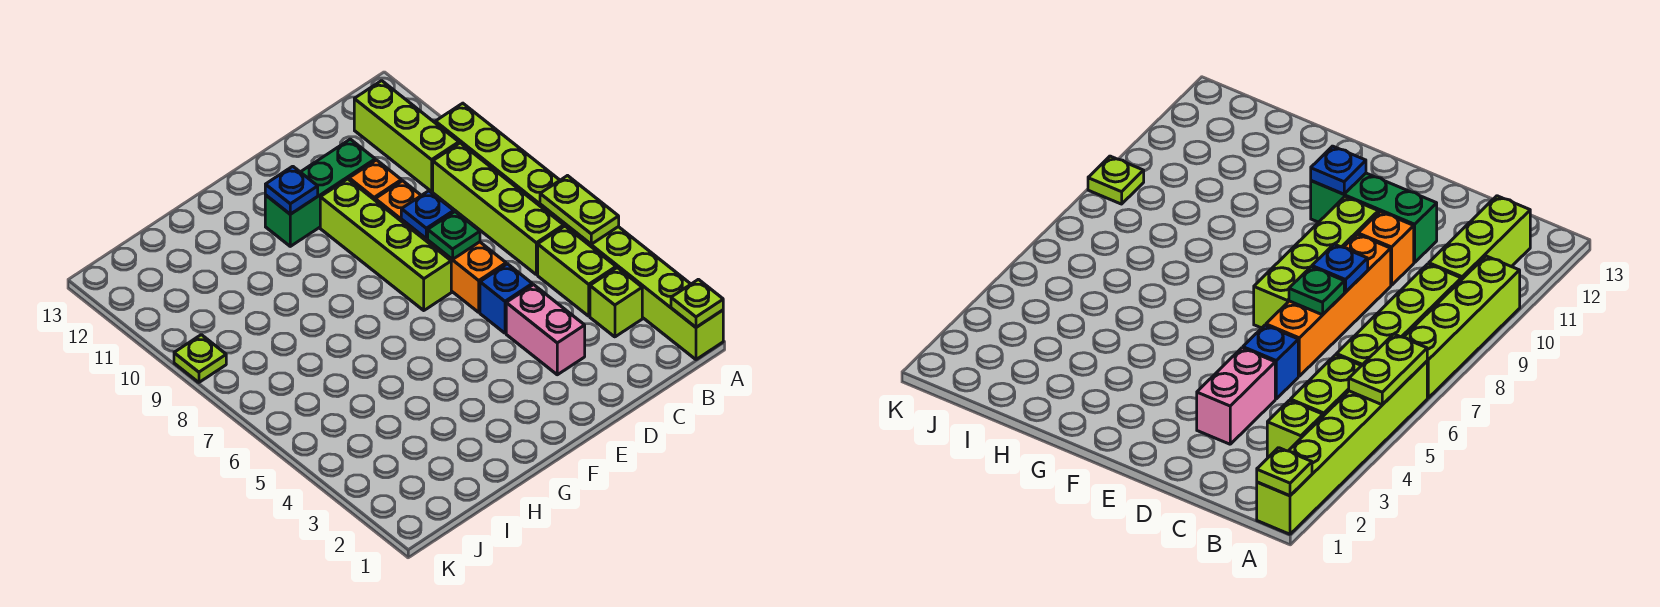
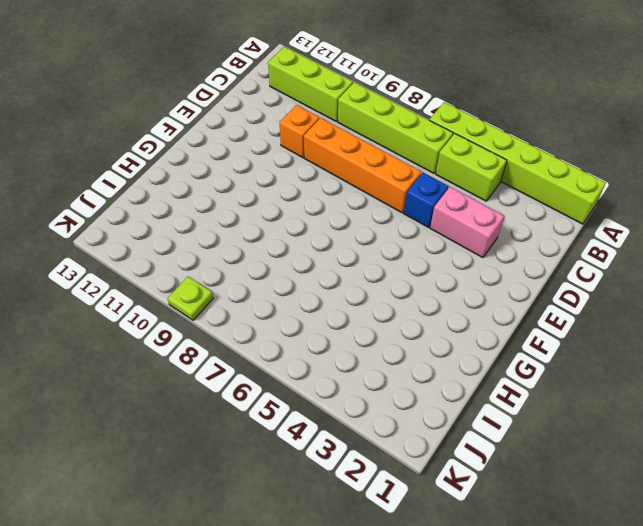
none -> lime brick A7:A10 level 1
none -> lime brick B3 level 1
none -> green brick D11:F11 level 1

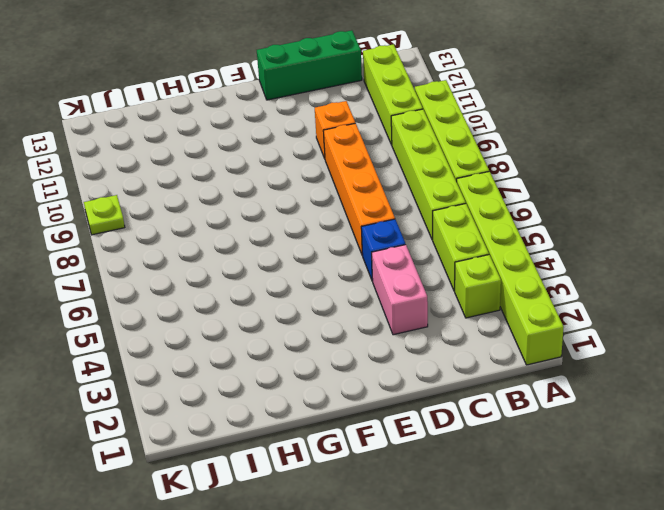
green brick C13:E13 level 1 -> green brick D11:F11 level 1
none -> lime brick E7:E10 level 1
none -> lime plate A1 level 2
none -> lime plate A5:A6 level 2

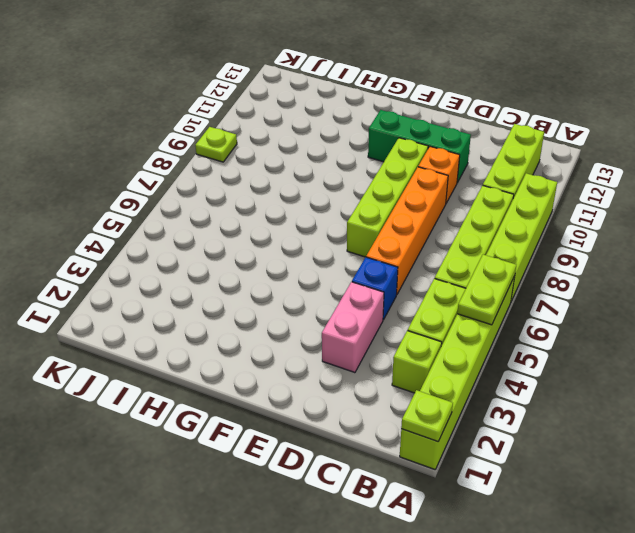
none -> green plate D7 level 2
none -> blue plate D8 level 2
none -> blue plate F11 level 2

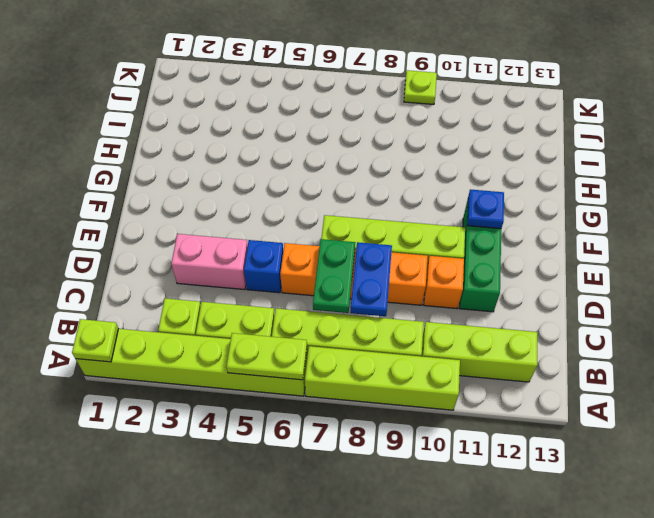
green plate C7:D7 level 2 -> green plate D7 level 2
blue plate C8:D8 level 2 -> blue plate D8 level 2

